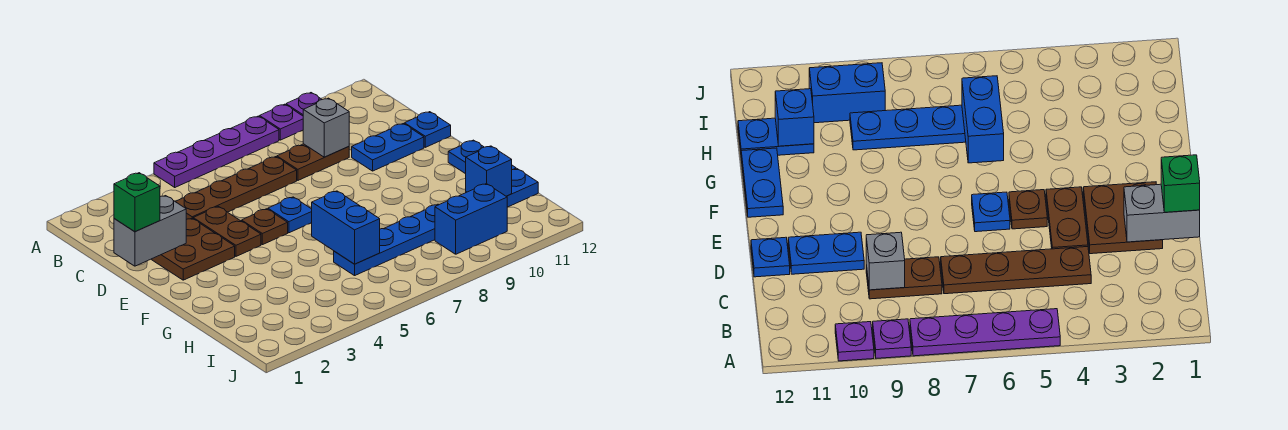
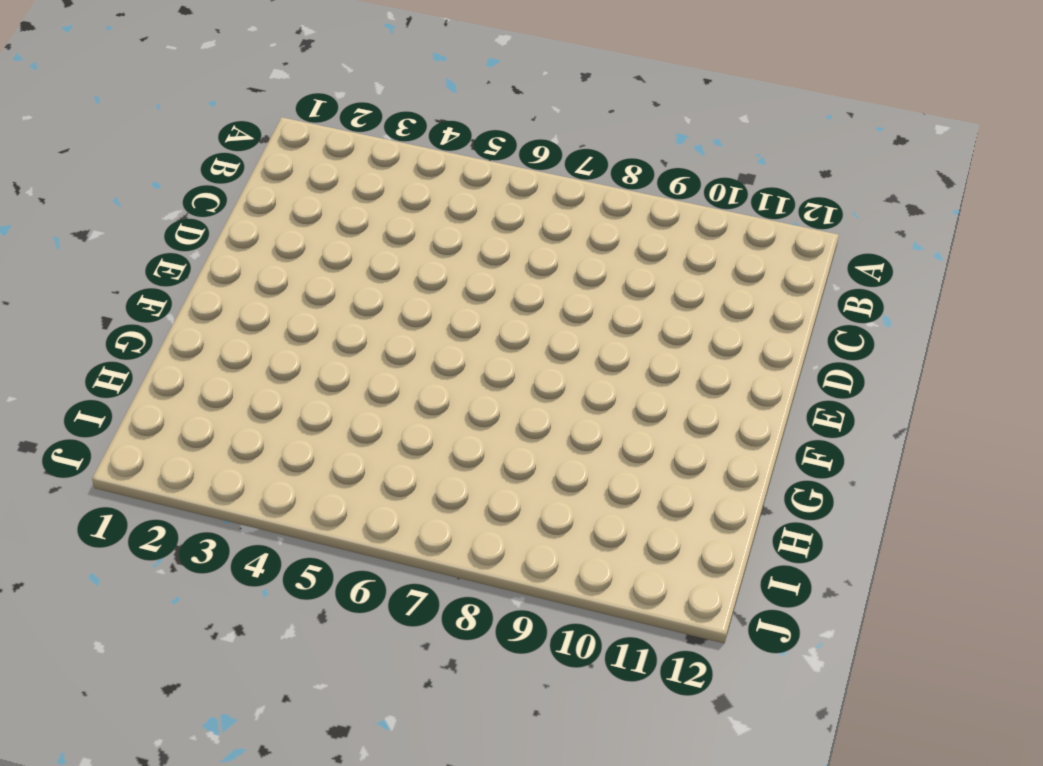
none -> purple plate A5:A8 level 1
none -> purple plate A9 level 1
none -> purple plate A10 level 1

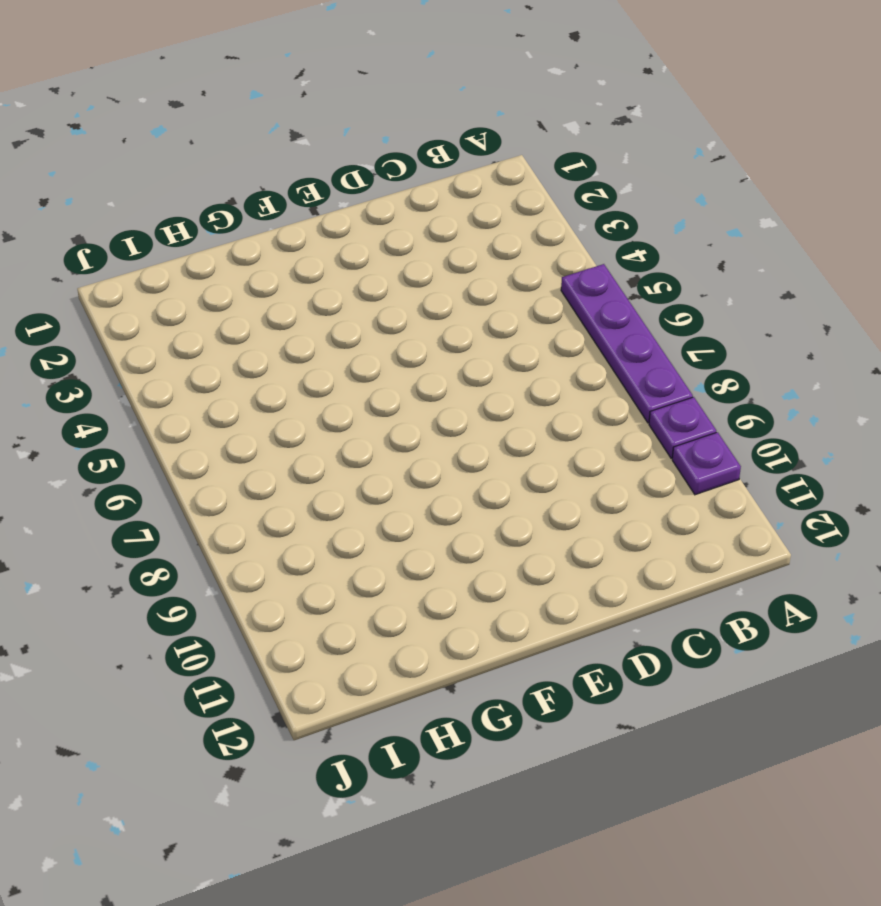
none -> brown plate C4:C7 level 1
none -> brown plate C8:C9 level 1
none -> brown plate D2:E3 level 1

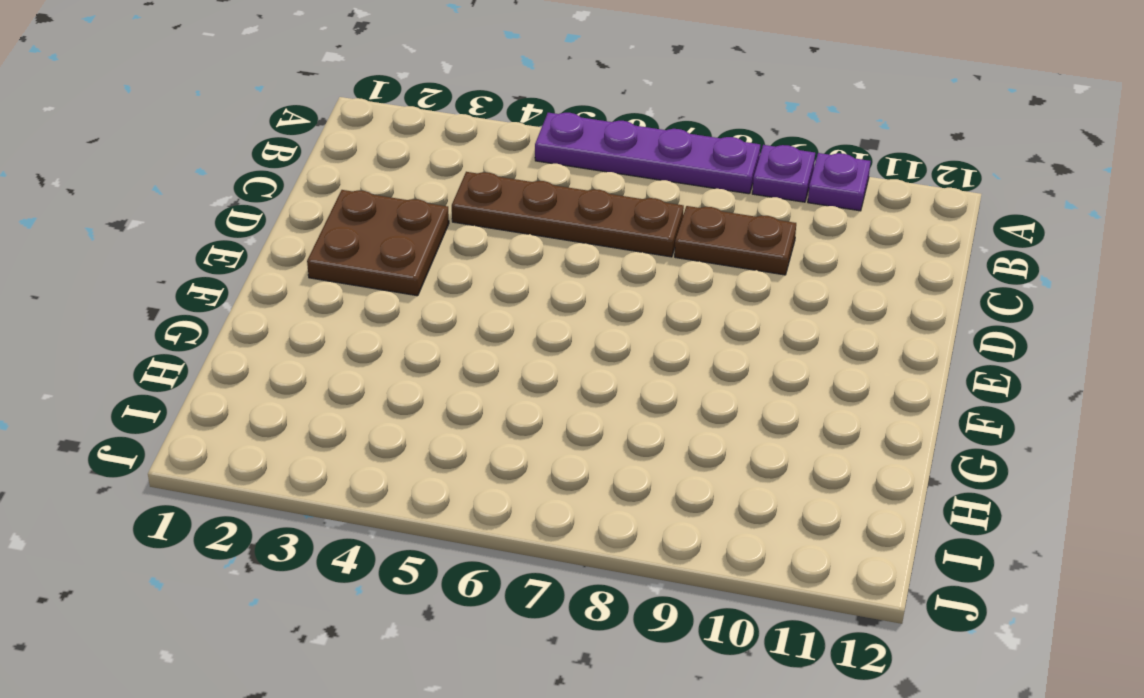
none -> brown plate D4:E4 level 1
none -> blue plate D10:D11 level 1
none -> blue plate D12 level 1

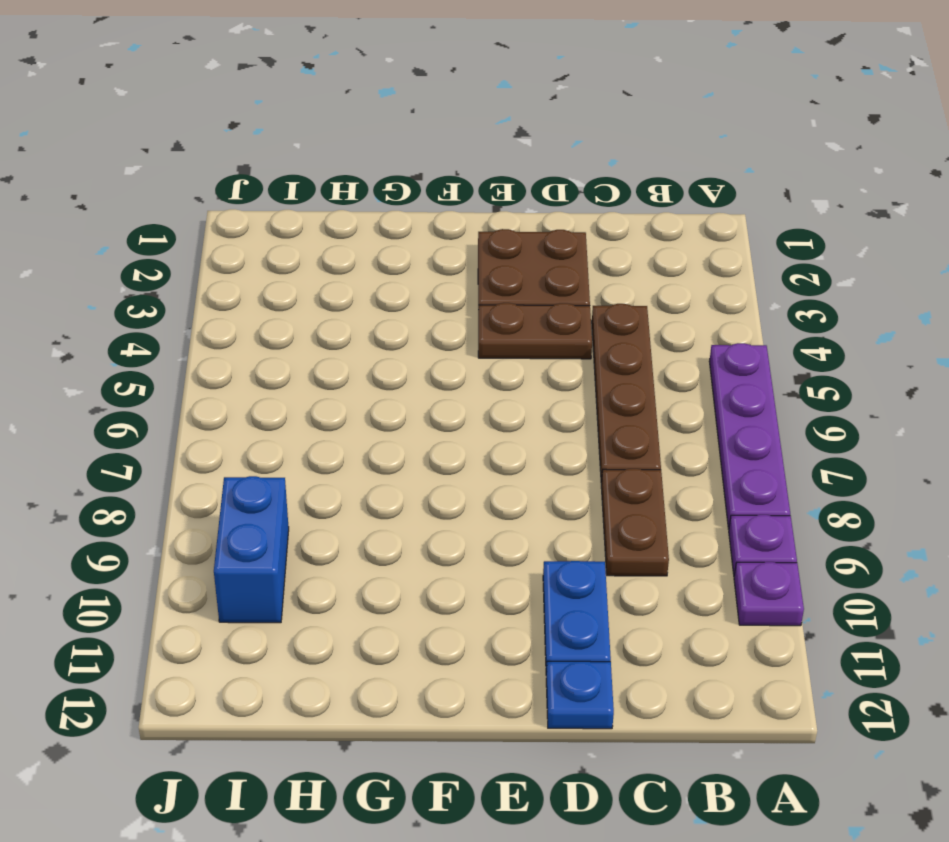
none -> brown plate E5 level 1
none -> blue plate E6 level 1
none -> blue plate F12:G12 level 1

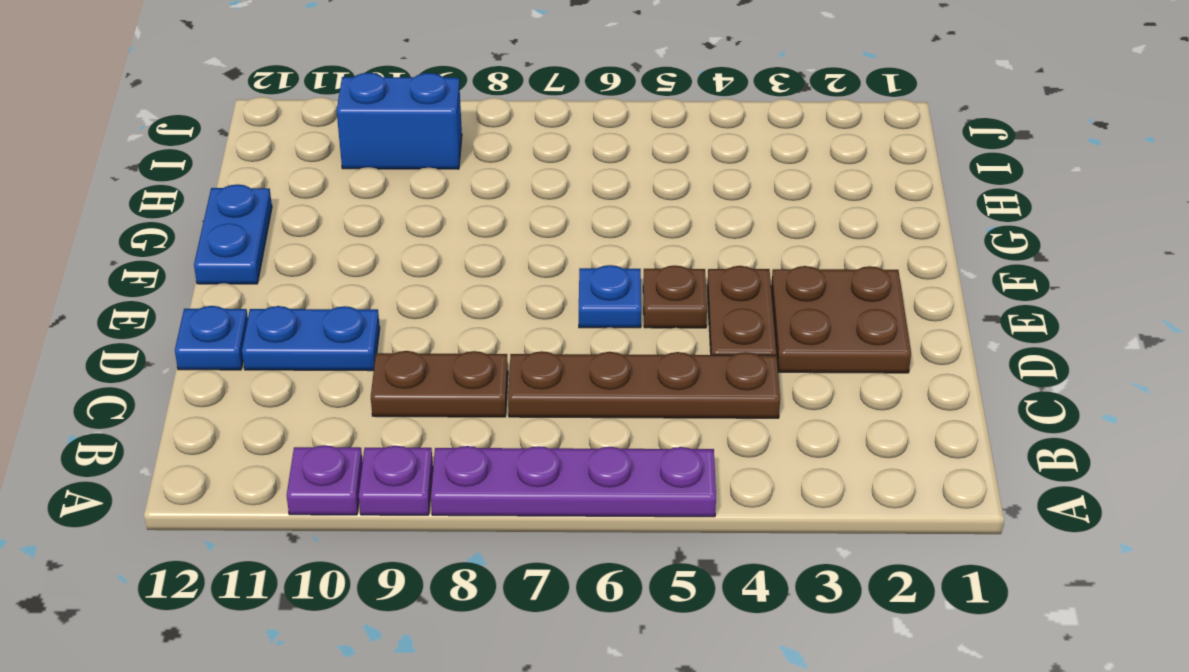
none -> blue plate H6:H9 level 1
none -> blue plate H11:H12 level 1
none -> grey brick C9 level 2

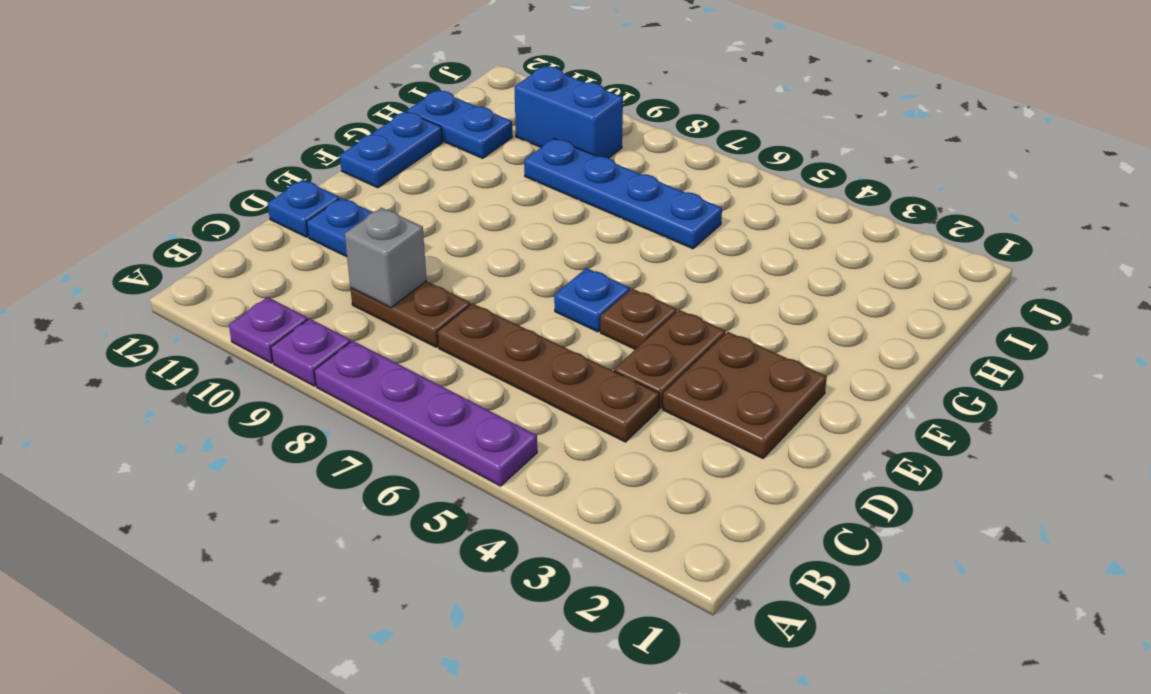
none -> grey brick D1:D2 level 2
none -> blue brick G6:H6 level 2
none -> blue brick H11 level 2

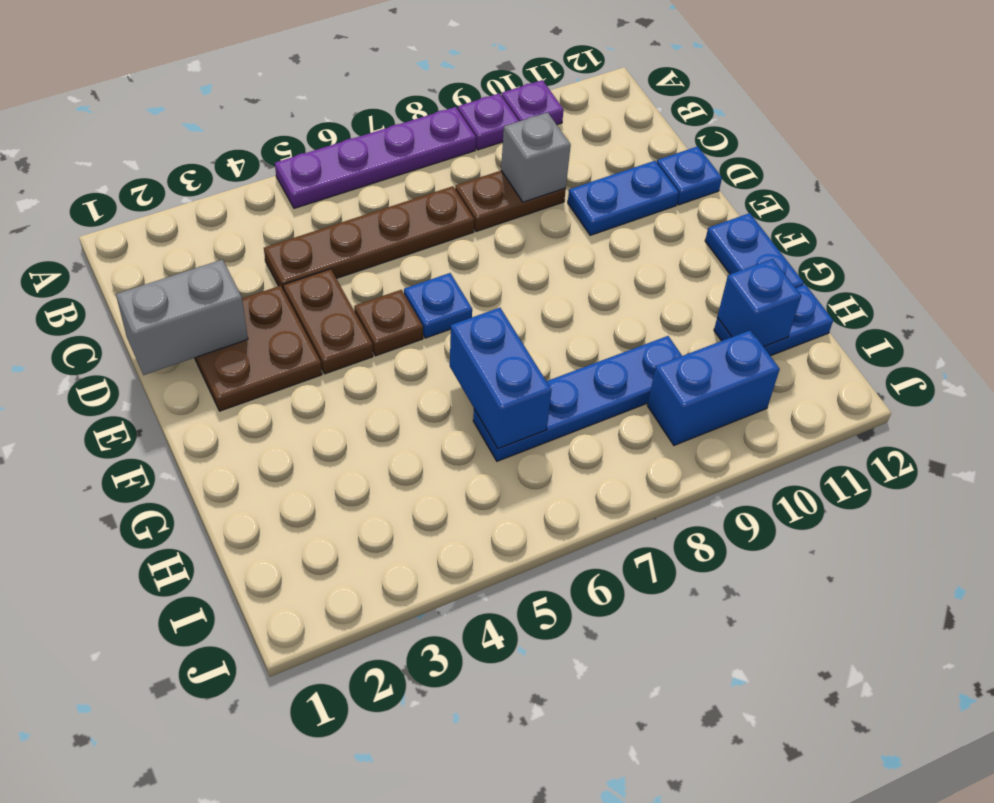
none -> green brick D1 level 3

